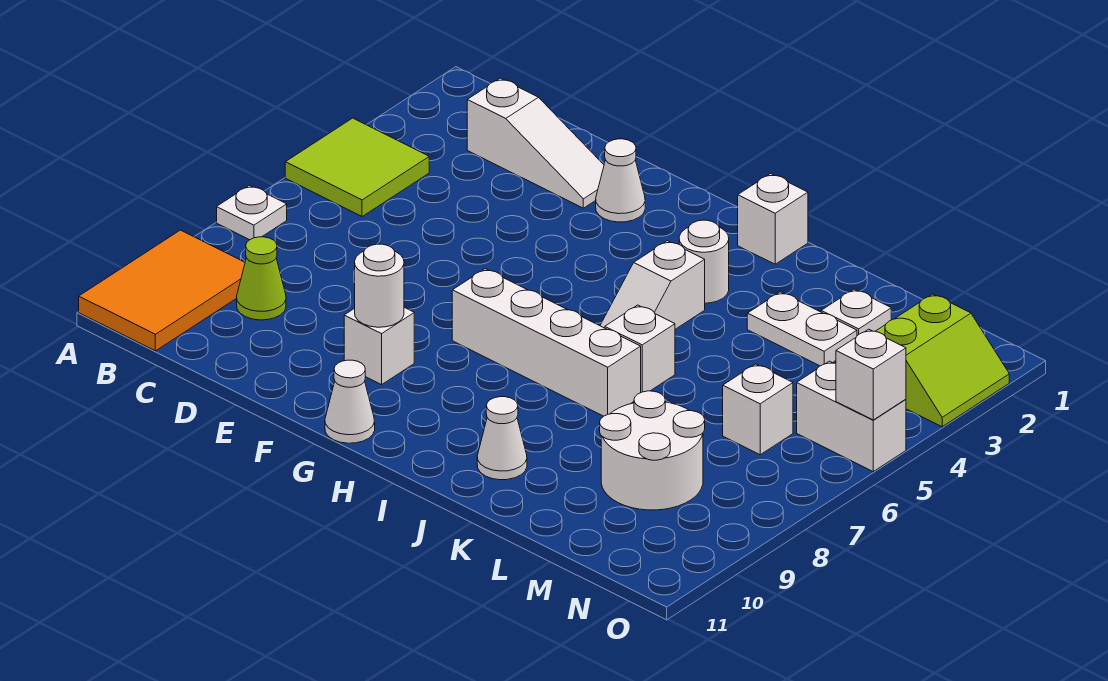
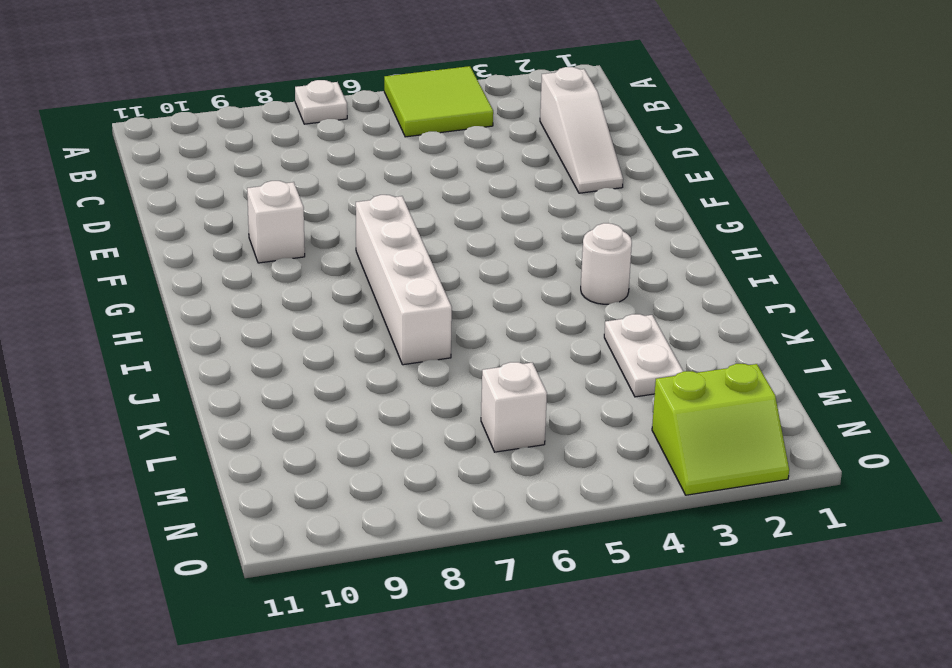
none -> orange tile A9:B11 level 1
none -> lime cone C9 level 1
none -> white cone F2 level 1

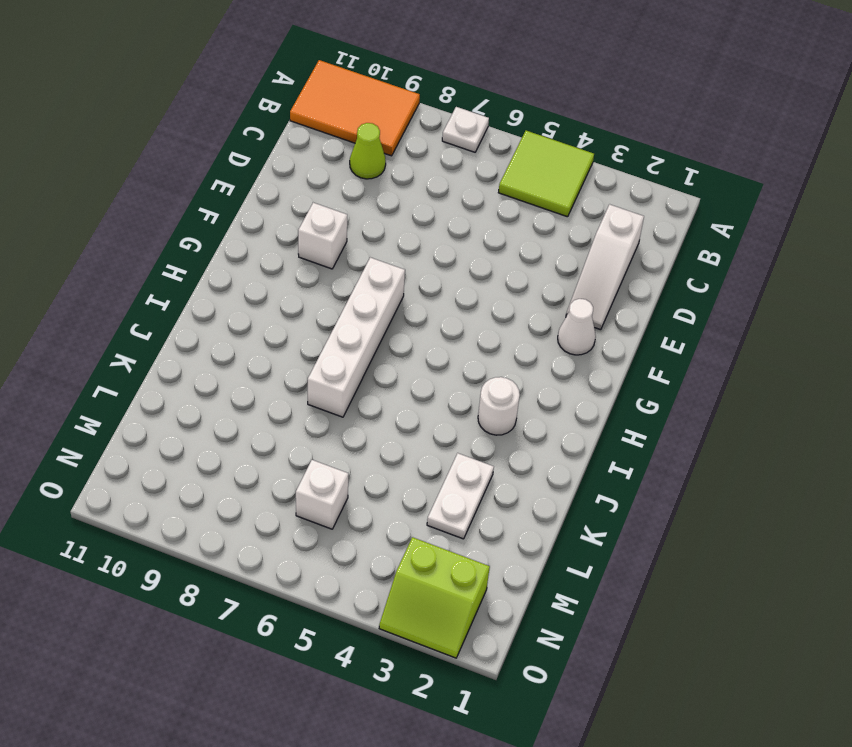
none -> white cone G11 level 1
none -> white brick I1 level 1
none -> white slope I4:I5 level 1 top 4

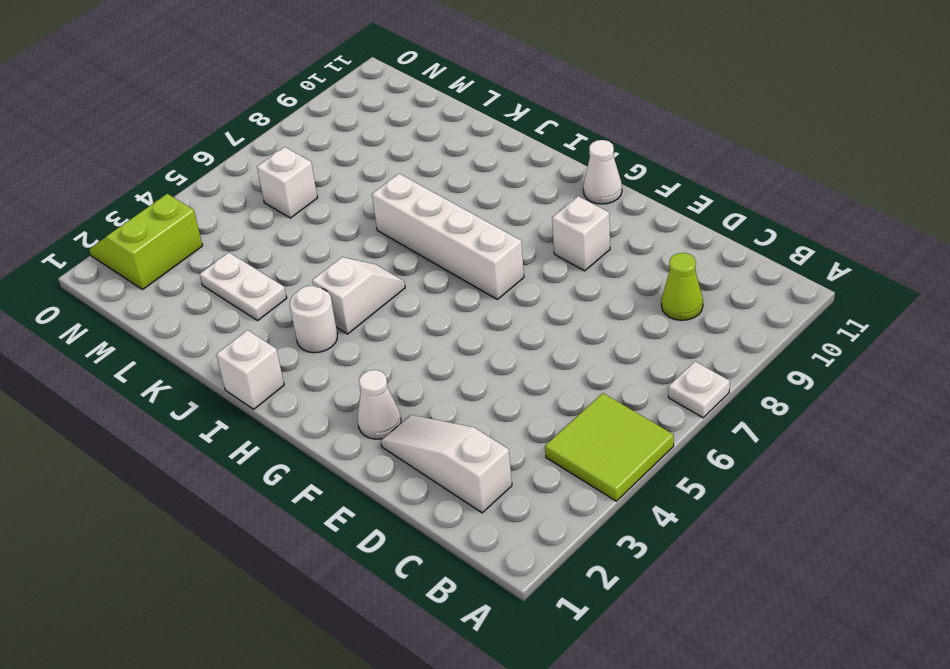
none -> orange tile A9:B11 level 1
none -> white brick J6 level 1
none -> white cone J10 level 1

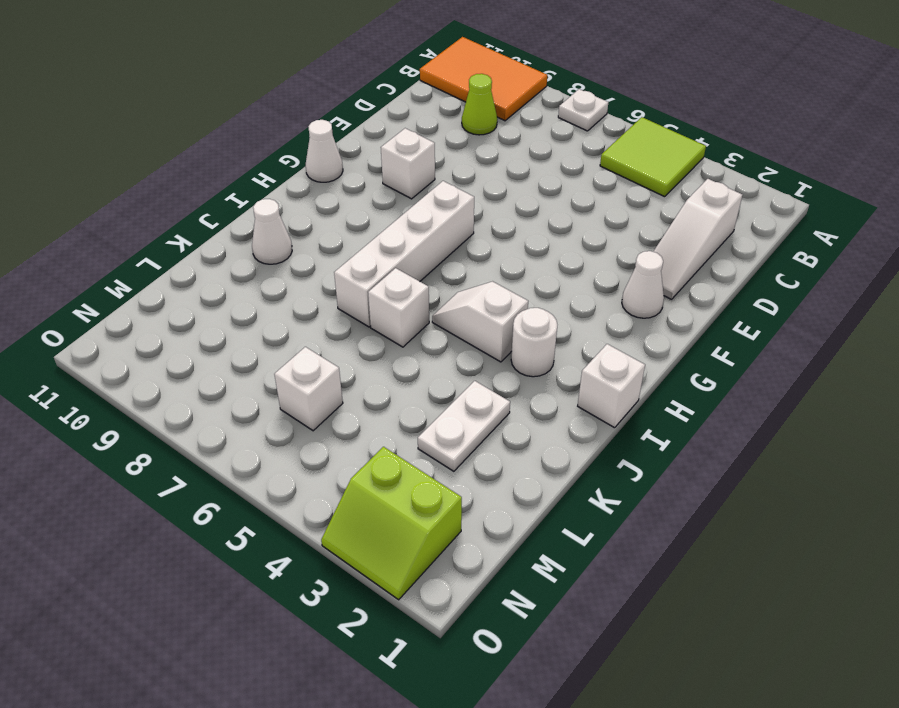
none -> white plate L2 level 1
none -> white round brick L8:M9 level 1
none -> white brick N5:O5 level 1

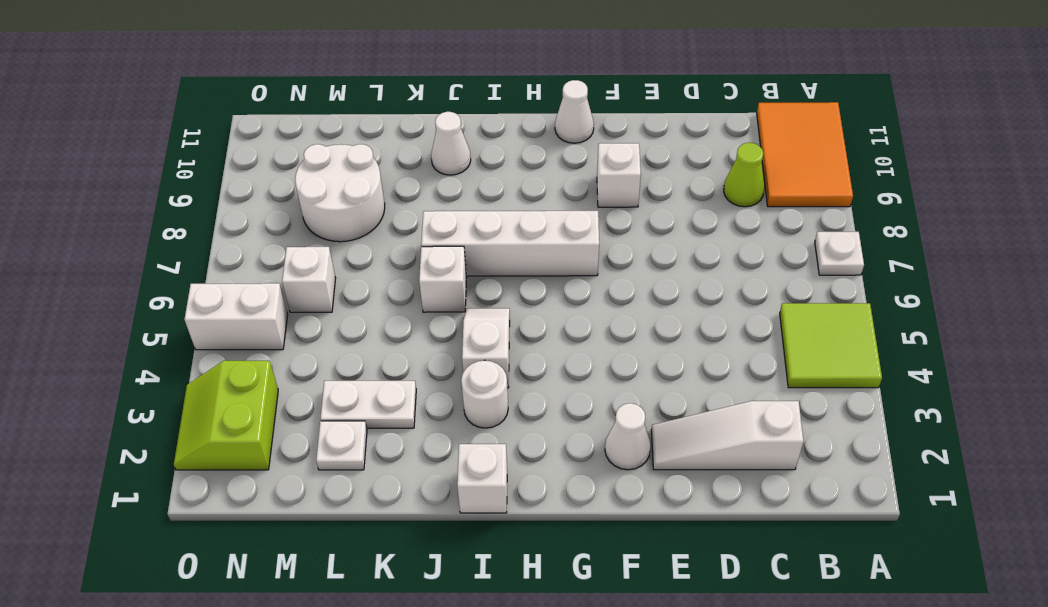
none -> white round brick F9 level 2
none -> white brick O5 level 2

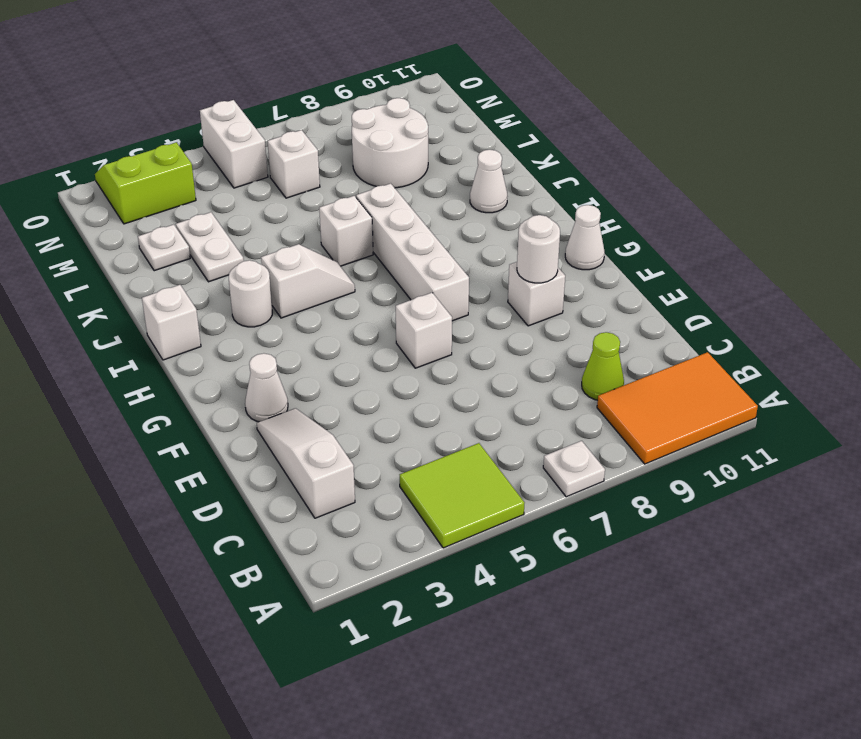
white brick F6 level 1 -> white brick O5 level 2

